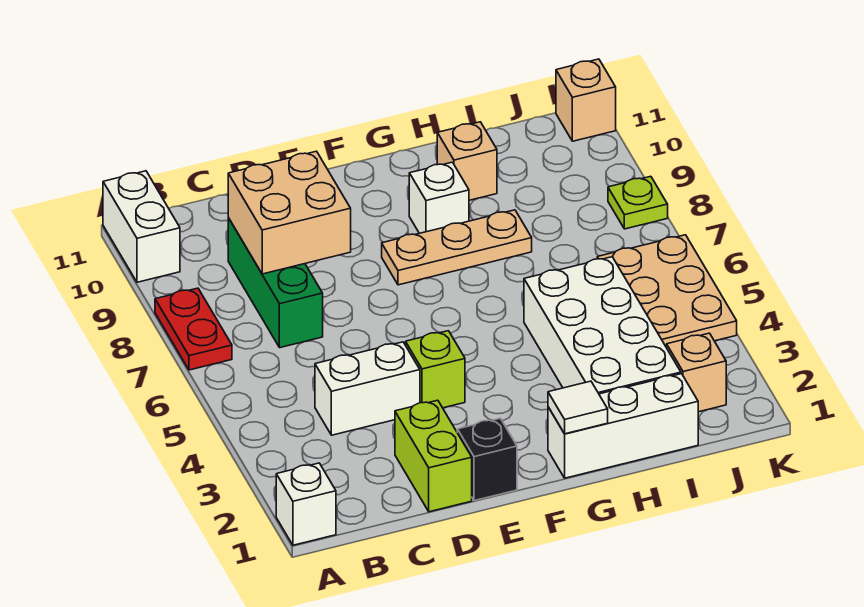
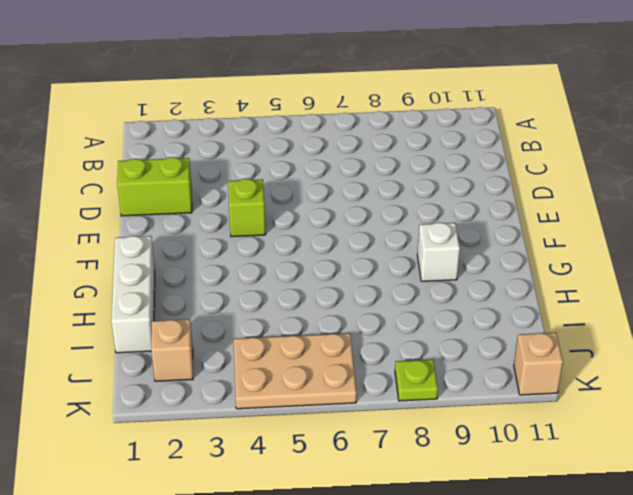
none -> white brick A1 level 1
none -> red plate A7:A8 level 1
none -> white brick A10:A11 level 1

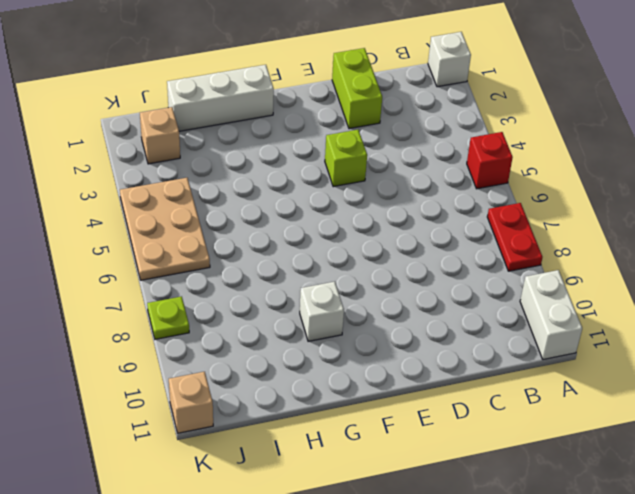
red brick A5 level 1 -> none
none -> white brick C4:D4 level 1
none -> green brick C7:C9 level 1
none -> black brick E1 level 1

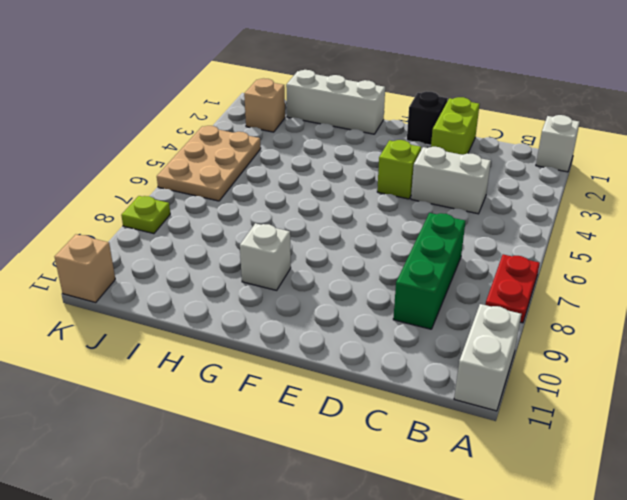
none -> tan plate F8:H8 level 1
none -> white brick H2:I5 level 1
none -> tan brick H10 level 1

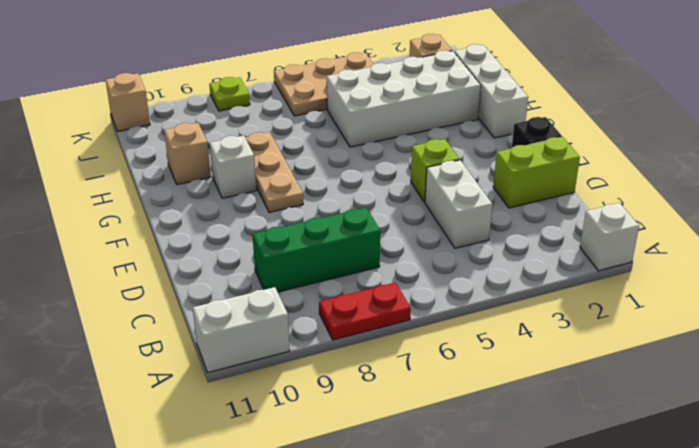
none -> tan brick C8:D9 level 2
none -> white tile G1 level 2

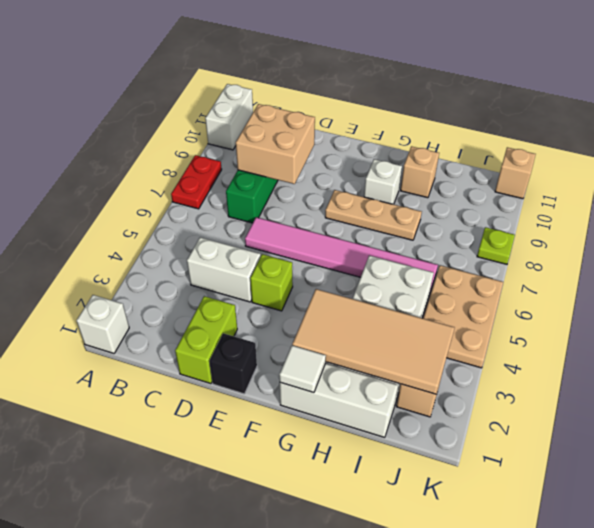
pink tile D6:I6 level 1 -> none
tan tile G2:J3 level 2 -> none

